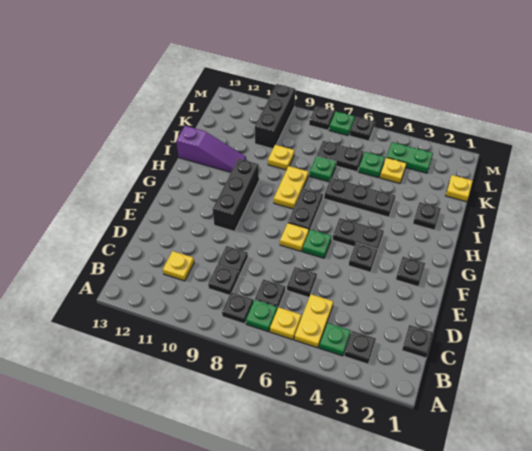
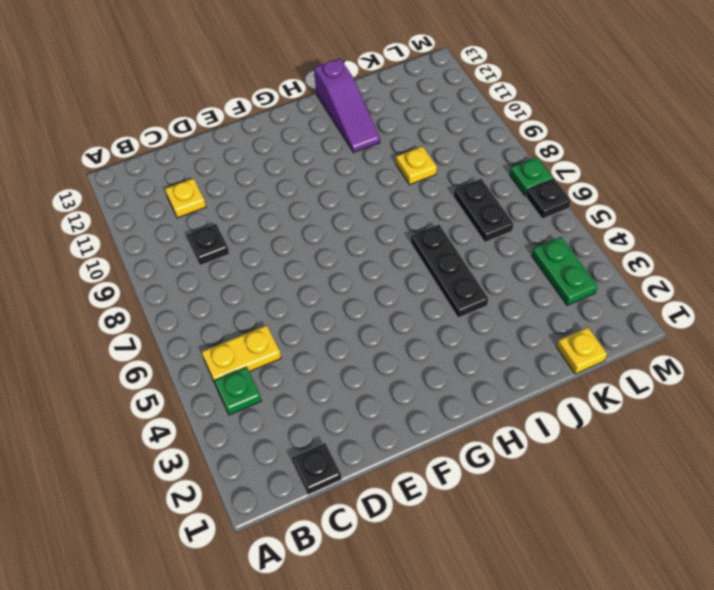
none -> black plate B3 level 1
none -> yellow plate B6 level 1
none -> green plate B7 level 1
none -> black plate B8 level 1

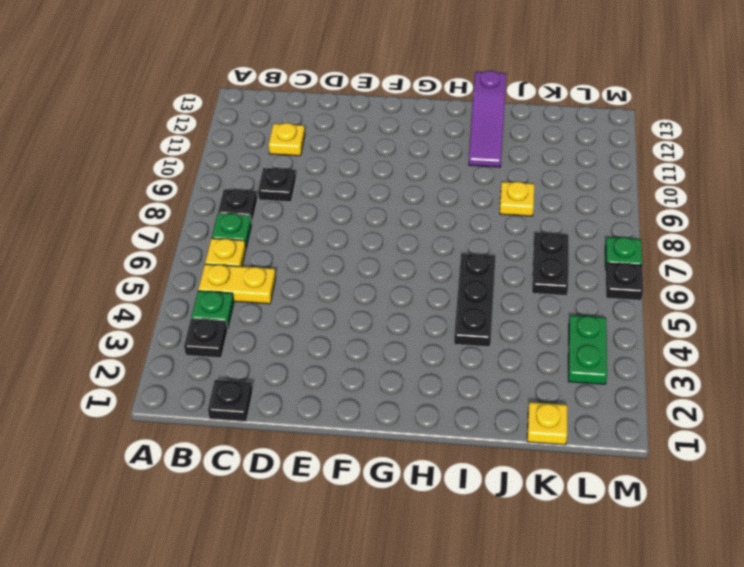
none -> black plate C7 level 1
none -> black plate D6 level 1
none -> black plate D9 level 1
none -> black plate F2 level 1

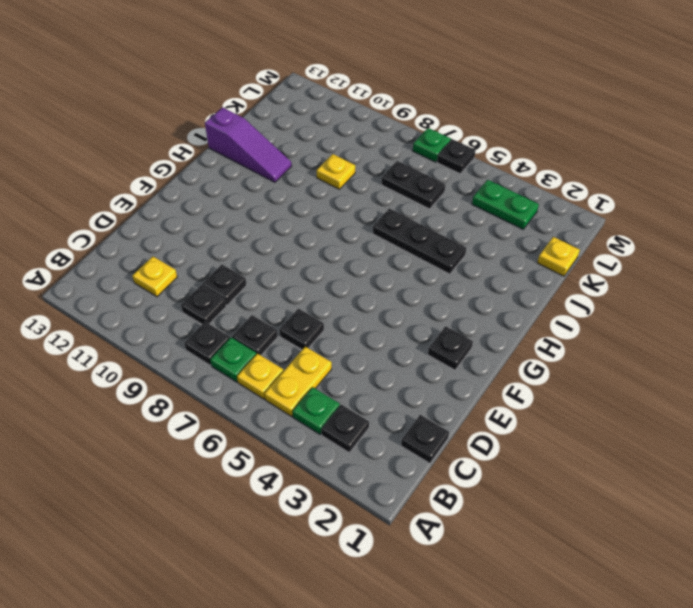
none -> black plate F4 level 1
none -> green plate F6 level 1
none -> yellow plate F7 level 1
none -> black brick F10:H10 level 1

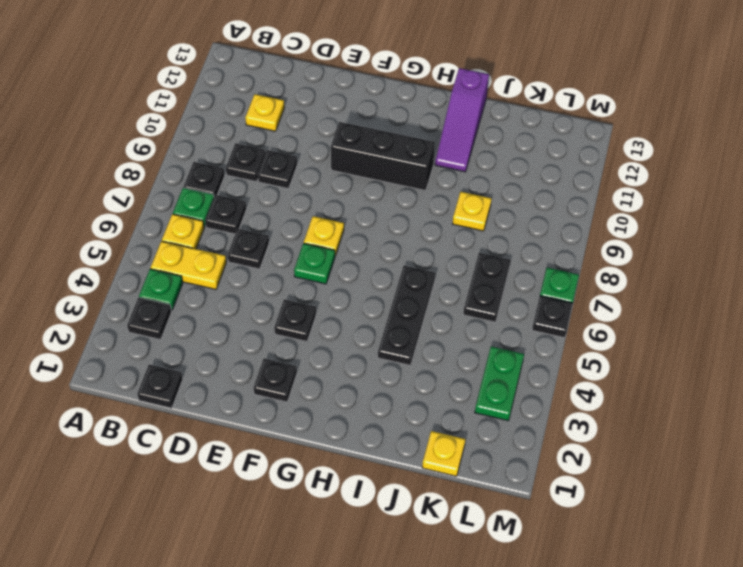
none -> black plate G4:G5 level 1
none -> black plate G7:H7 level 1
none -> yellow plate H8:I8 level 1
none -> black plate I2 level 1

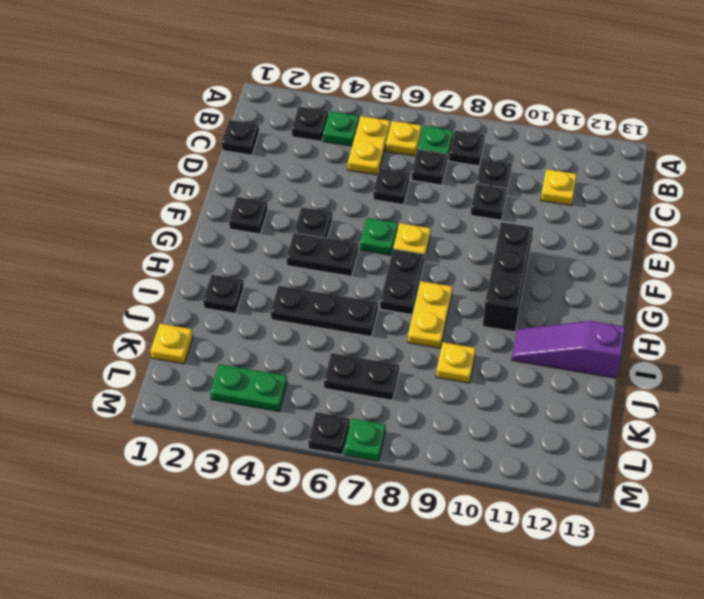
none -> green plate J7 level 1
none -> yellow plate K4 level 1
none -> green plate K5 level 1
none -> black brick K10:M10 level 1

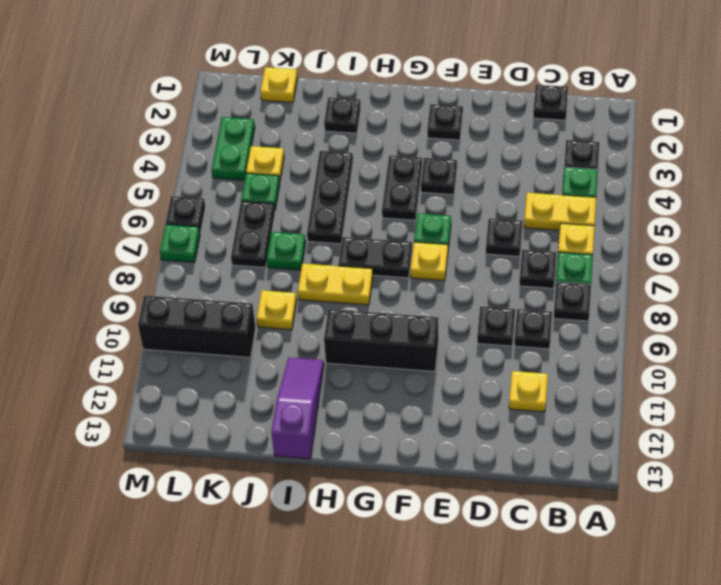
none -> black plate M8 level 1

